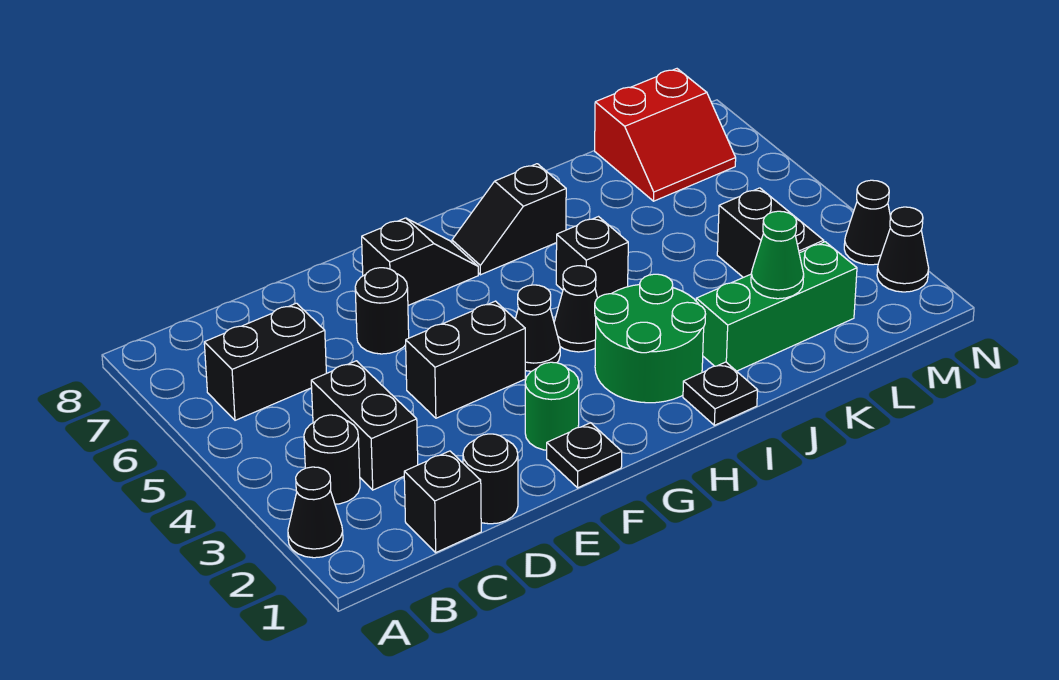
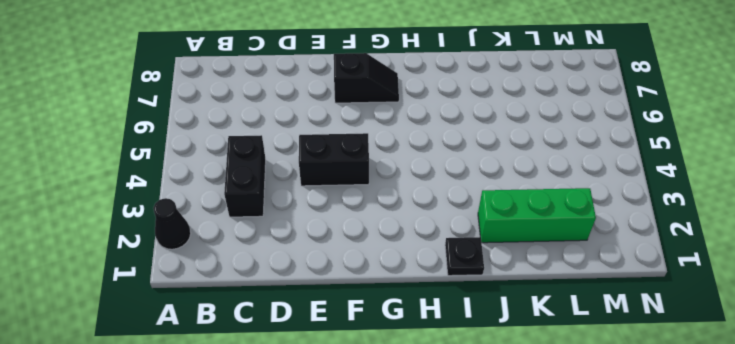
none -> black round brick B3 level 1
none -> black brick B6:C6 level 1
none -> black brick C1 level 1

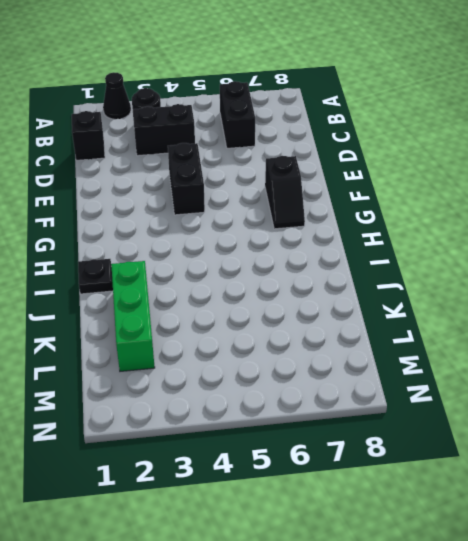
none -> black round brick D1 level 1
none -> black round brick E6 level 1
none -> black plate F1 level 1

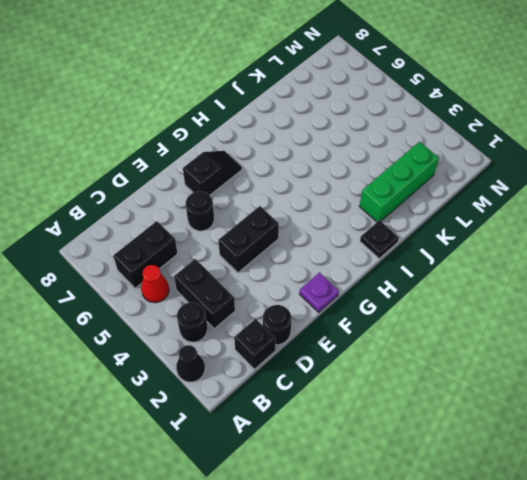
red cone B5 level 1 -> none
purple plate F1 level 1 -> black plate F1 level 1
none -> green round brick F2 level 1
none -> black cone G4 level 1
none -> green round brick H2:I3 level 1

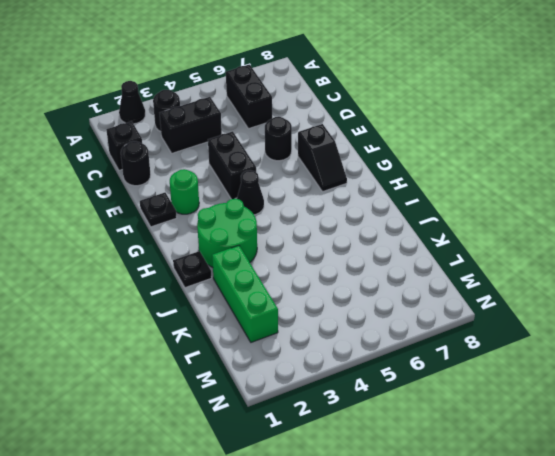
none -> black cone H4 level 1
none -> black slope H7:I7 level 1 top I
none -> black brick I5 level 1

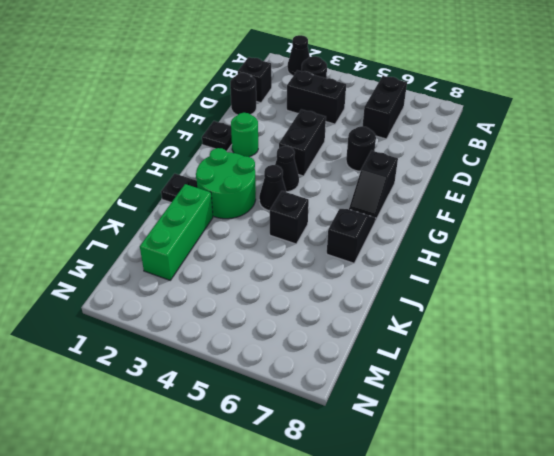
none -> black brick L3:L4 level 1
none -> red slope L7:M8 level 1 top 8
none -> black cone N2 level 1

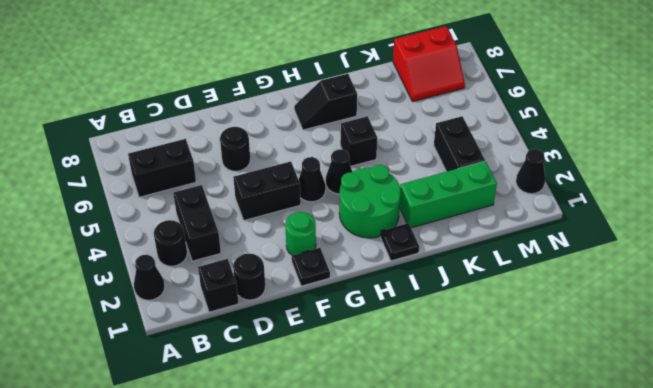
none -> black slope F7:G7 level 1 top F
none -> black cone N3 level 1
none -> green cone K2 level 2

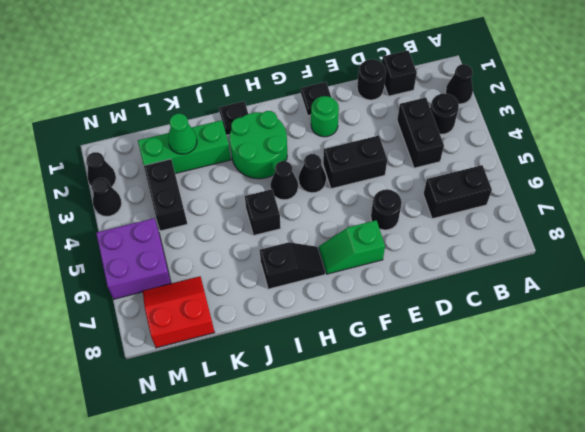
green slope F7:G7 level 1 top F -> black slope F7:G7 level 1 top F
purple brick M5:N6 level 1 -> none

